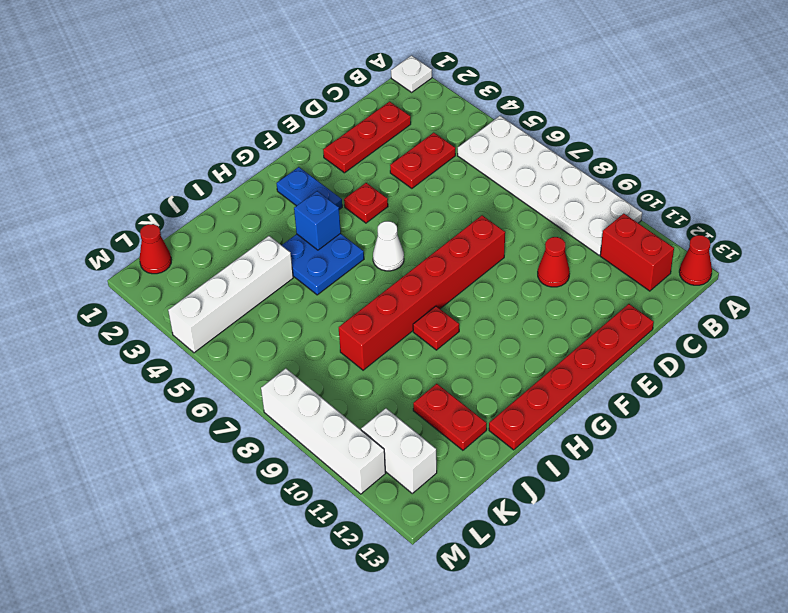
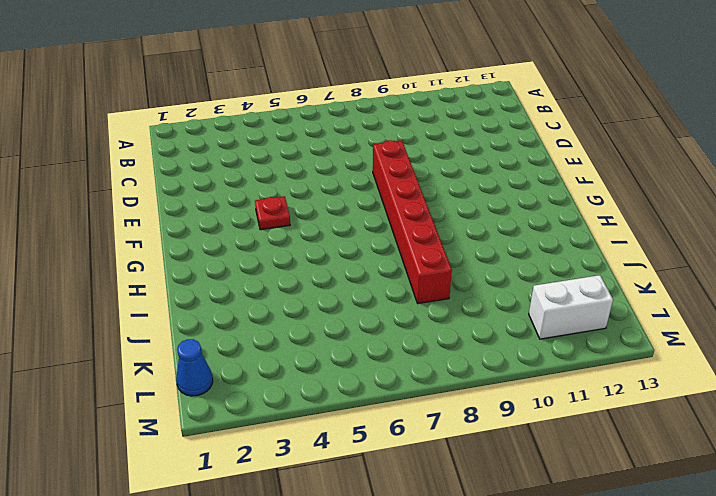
blue cone L1 level 1 -> red cone L1 level 1
none -> white plate A1 level 1
none -> white plate A5:B10 level 1
none -> red cone A13 level 1

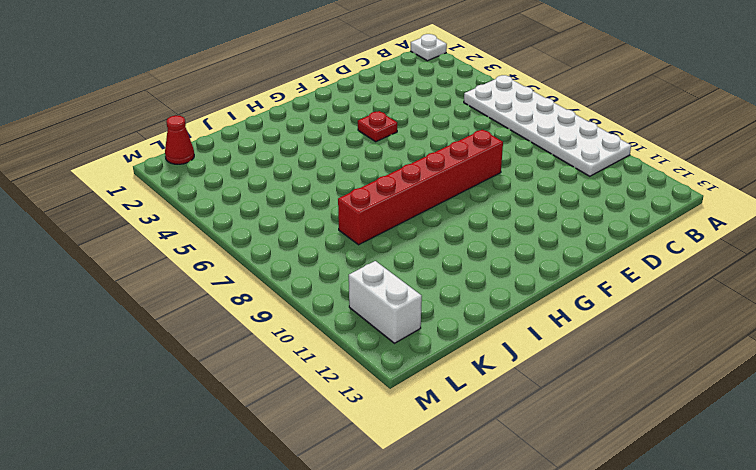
none -> red cone A13 level 1
none -> red brick B11:B12 level 1
none -> red plate C2:E2 level 1

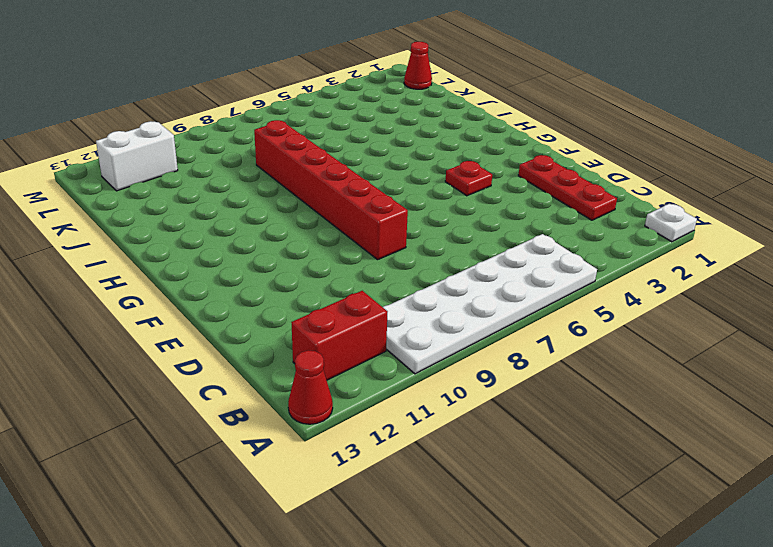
none -> red plate C4:D4 level 1
none -> red cone D10 level 1
none -> red plate D13:I13 level 1

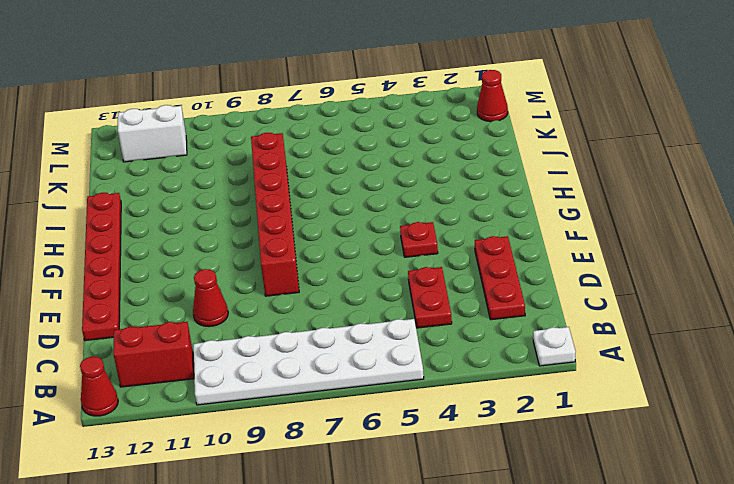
none -> blue plate G2:G3 level 1
none -> white cone G6 level 1
none -> blue plate H4:I5 level 1

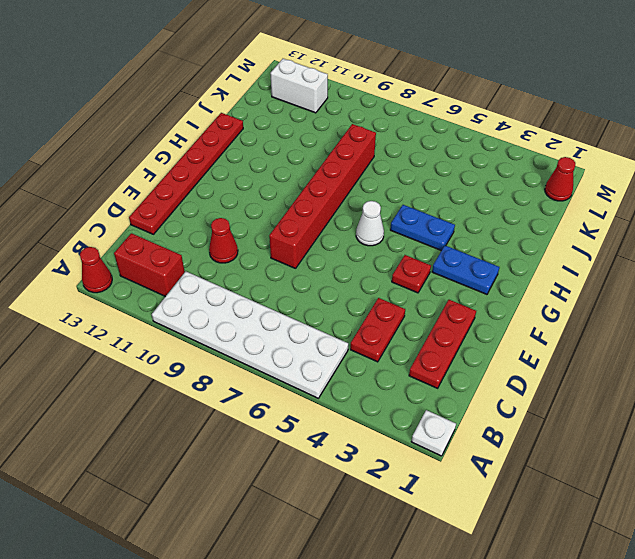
blue plate H4:H5 level 1 -> blue plate H4:I5 level 1
none -> red plate H9 level 1
none -> white brick J4:M4 level 1
none -> red plate J11:J12 level 1

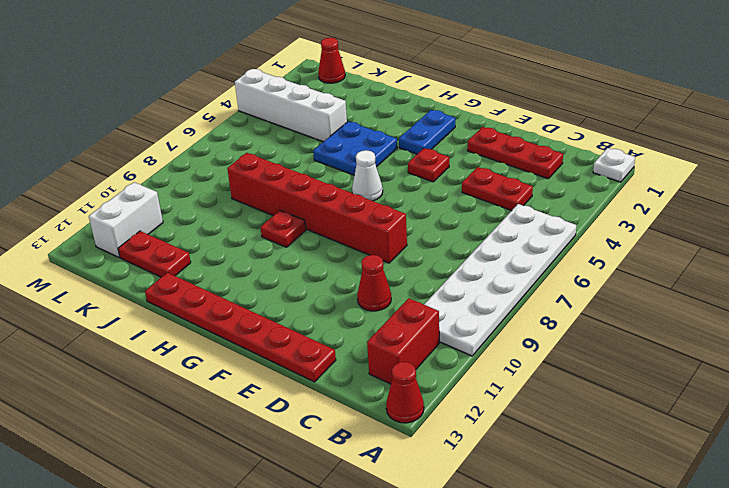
red plate J12:K12 level 1 -> red plate J11:J12 level 1
none -> white brick M8:M11 level 1
none -> blue brick H4 level 2

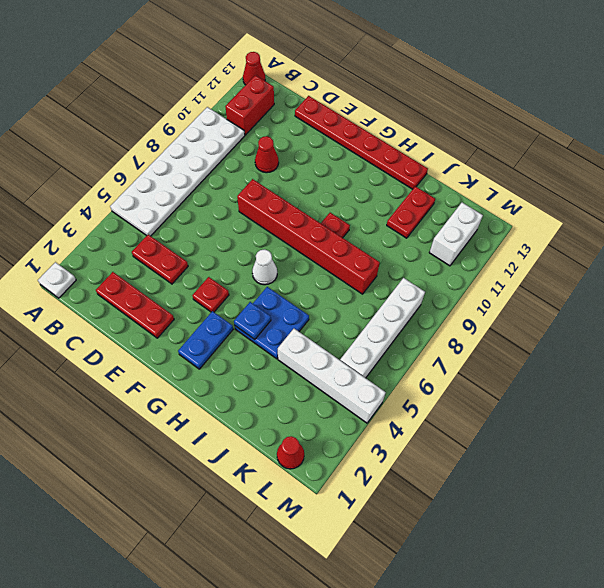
blue plate H4 level 2 -> blue brick H4 level 2
white brick L5:L8 level 1 -> white brick M8:M11 level 1

